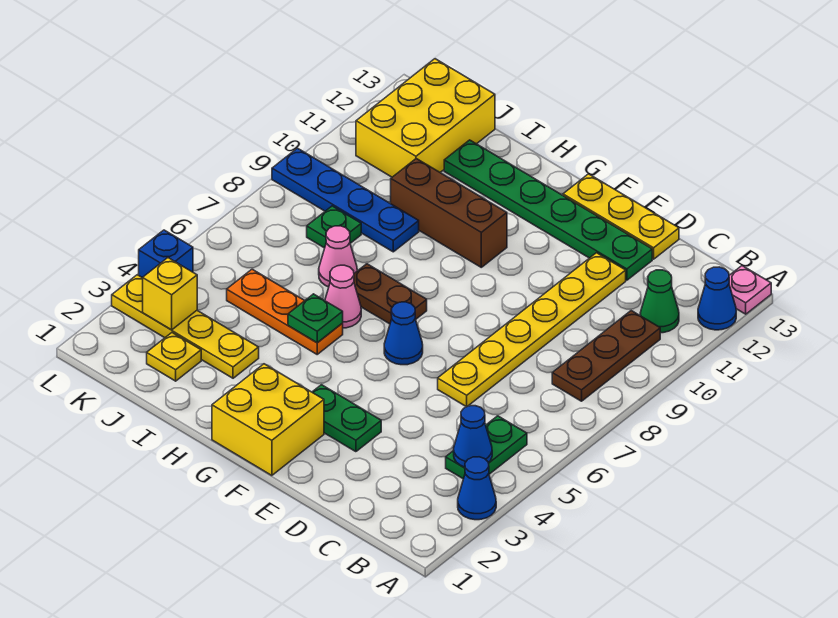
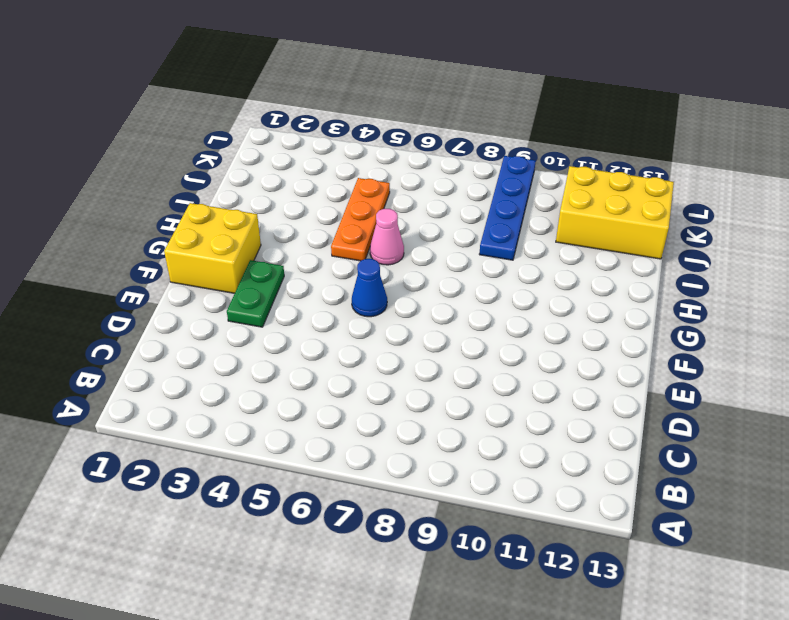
none -> blue cone A3 level 1
none -> blue cone A12 level 1
none -> pink plate A13 level 1

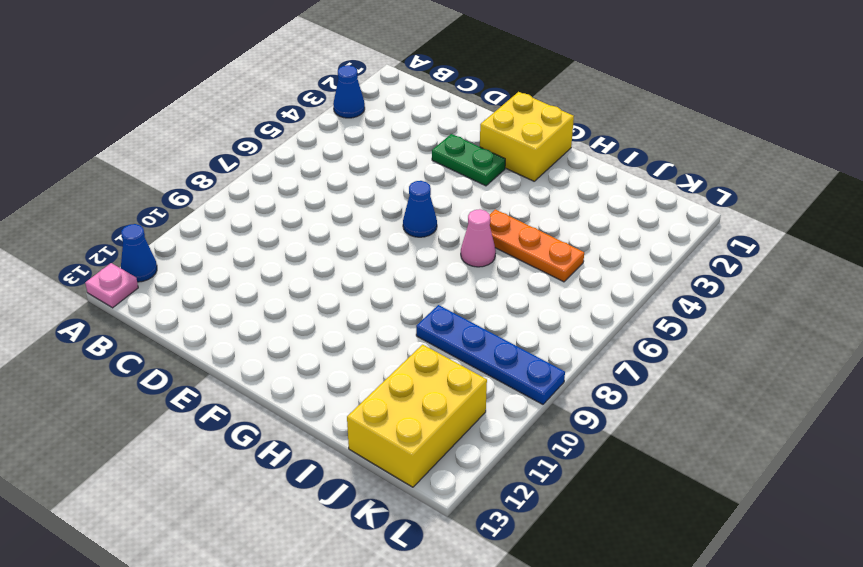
none -> green plate B4:B5 level 1
none -> brown plate B8:B10 level 1
none -> green cone B11 level 1

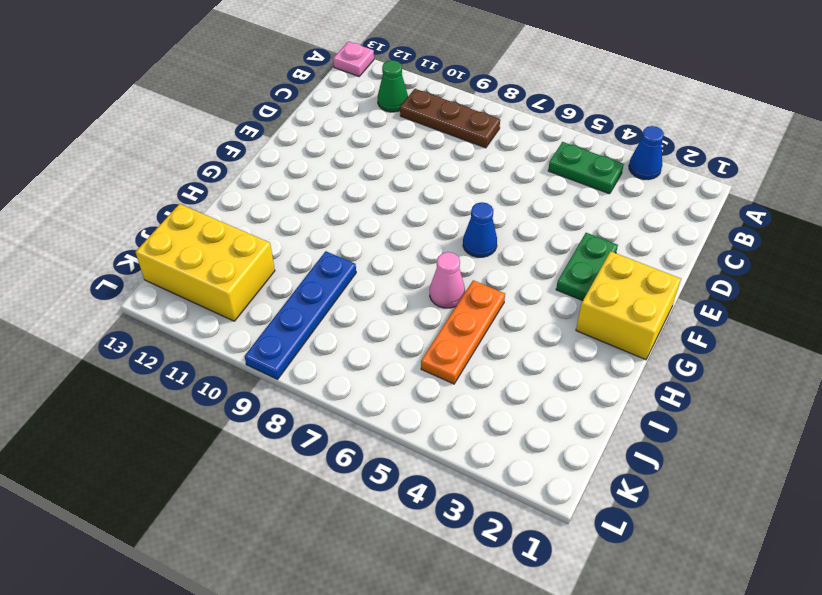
none -> blue cone A12 level 1
none -> yellow plate D6:D11 level 1
none -> green plate D12:I12 level 1

